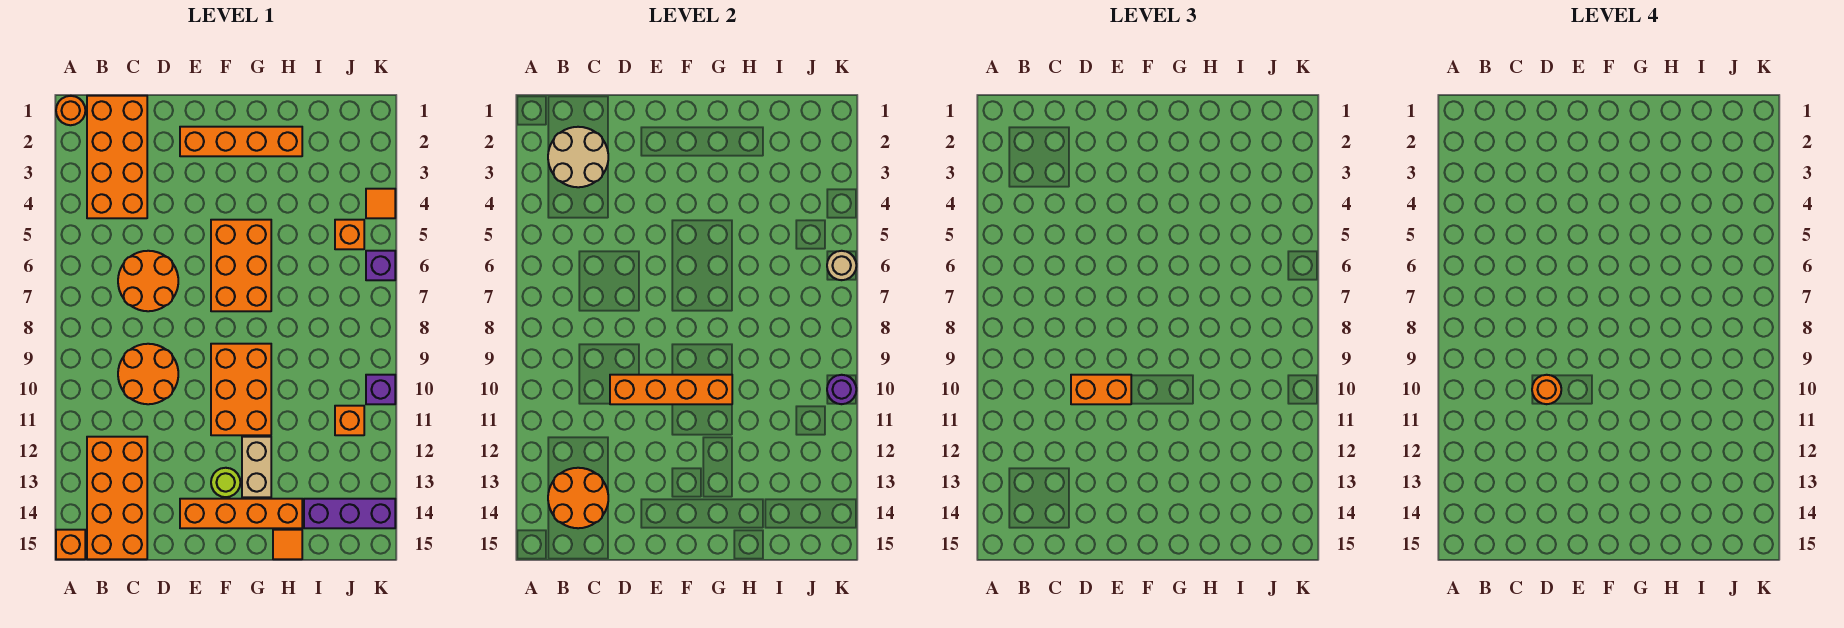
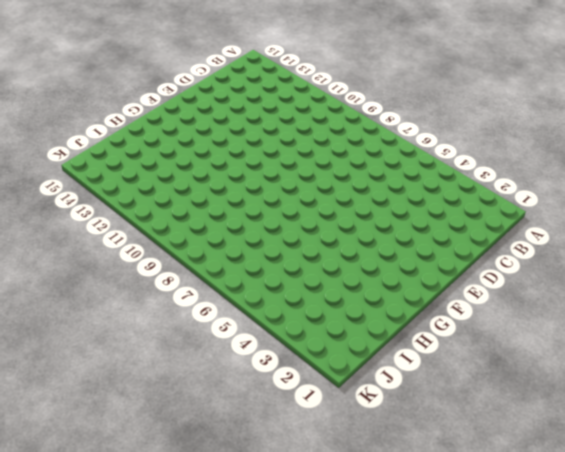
none -> orange round brick A1 level 1
none -> orange brick A15 level 1
none -> orange brick B1:C4 level 1

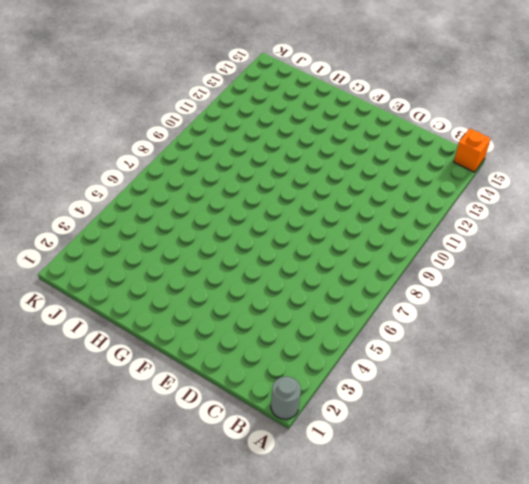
grey round brick A1 level 1 -> orange round brick A1 level 1
none -> orange brick B1:C4 level 1
none -> orange brick B12:C15 level 1
none -> orange round brick C6:D7 level 1

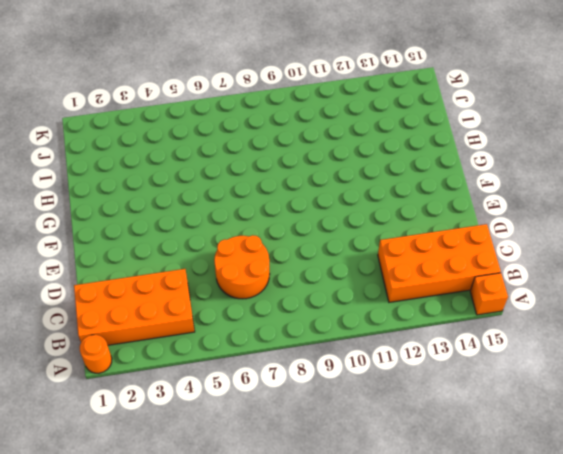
none -> orange round brick C9:D10 level 1
none -> orange brick E2:H2 level 1
none -> orange brick E14:H14 level 1

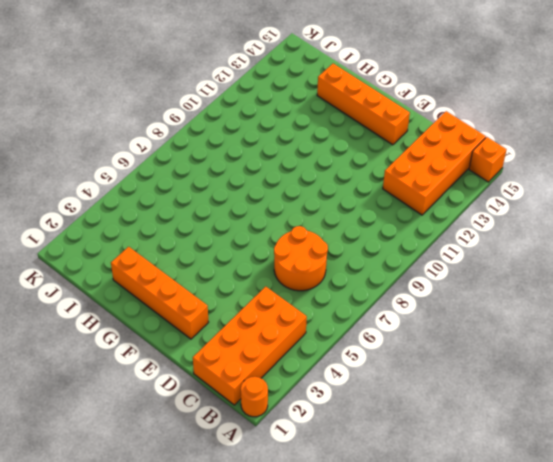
none -> orange round brick C9:D10 level 1
none -> orange brick F5:G7 level 1
none -> orange brick F9:G11 level 1

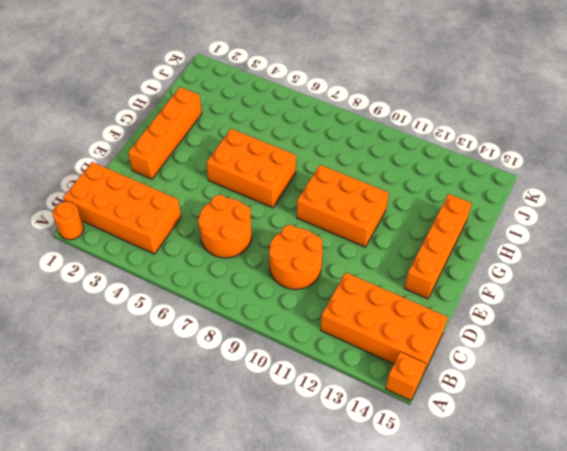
none -> lime round brick F13 level 1
none -> tan brick G12:G13 level 1
none -> orange tile H15 level 1

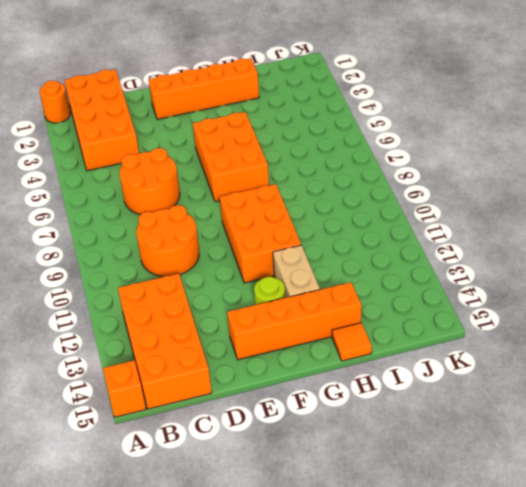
none -> purple brick I14:K14 level 1
none -> orange brick J5 level 1
none -> orange brick J11 level 1

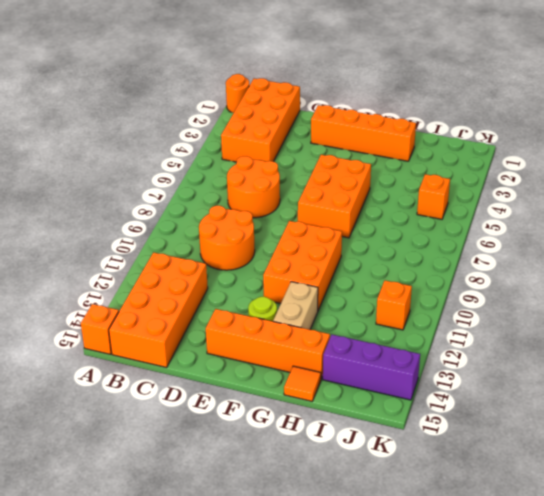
none -> orange tile K4 level 1
none -> purple brick K6 level 1
none -> purple brick K10 level 1

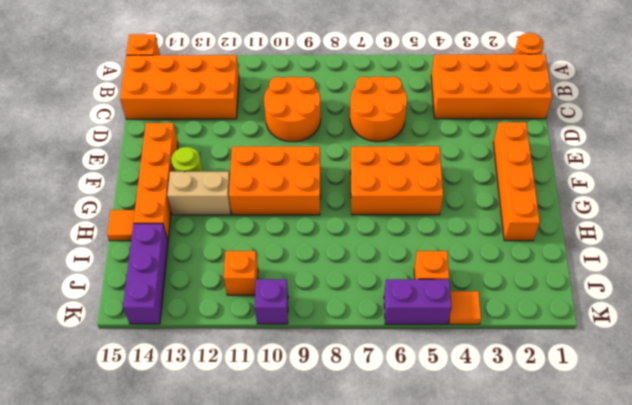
purple brick K5:K6 level 1 -> purple brick K6 level 1
none -> tan round brick B2:C3 level 2
none -> orange round brick B13:C14 level 2
none -> orange brick D10:G10 level 2

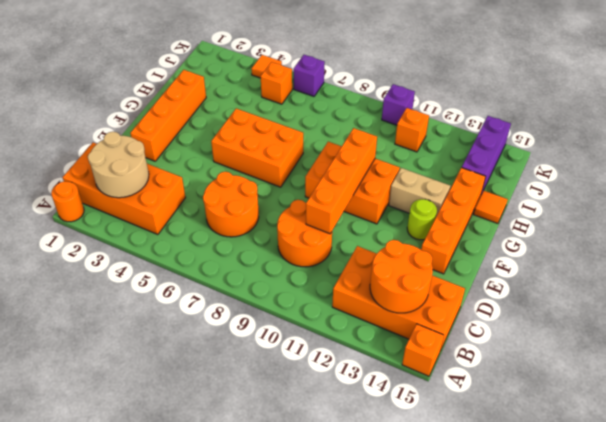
none -> tan round brick K6 level 2
none -> purple round brick K10 level 2
none -> orange brick D10:E10 level 3

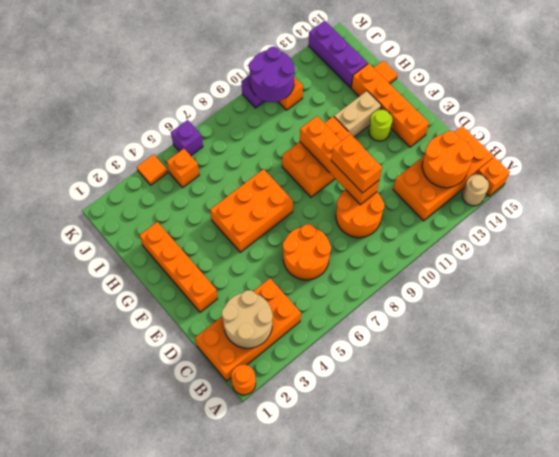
tan round brick A14 level 1 -> tan round brick K6 level 2
purple round brick J10:K11 level 2 -> purple round brick K10 level 2
none -> orange round brick D10 level 4

